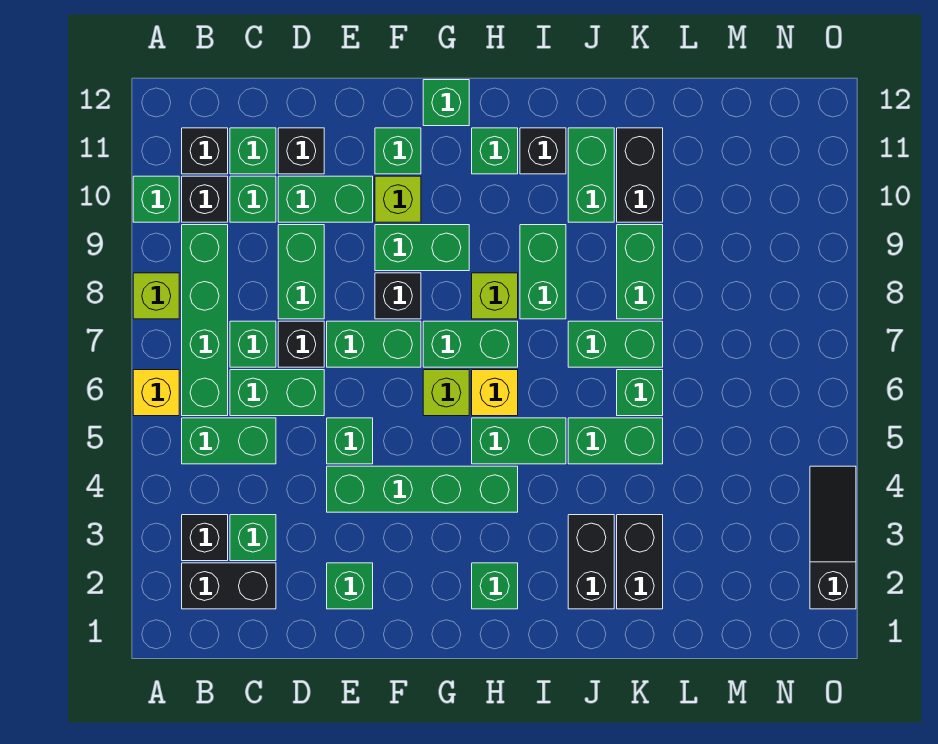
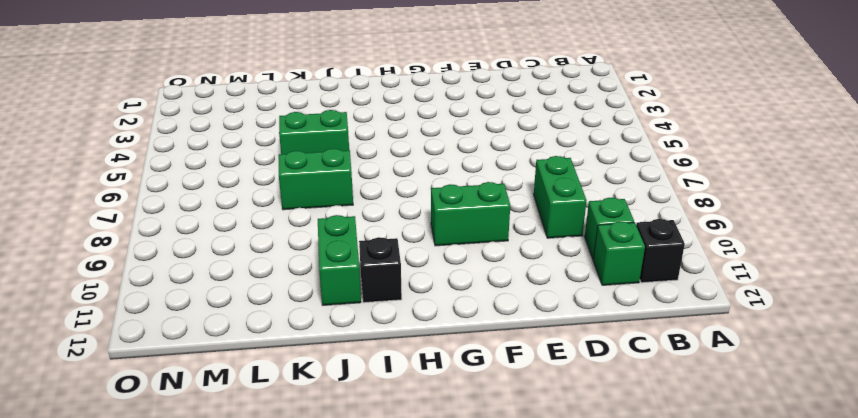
none -> yellow brick A6 level 1
none -> lime brick A8 level 1
none -> green brick A10 level 1
none -> black brick B2:C2 level 1

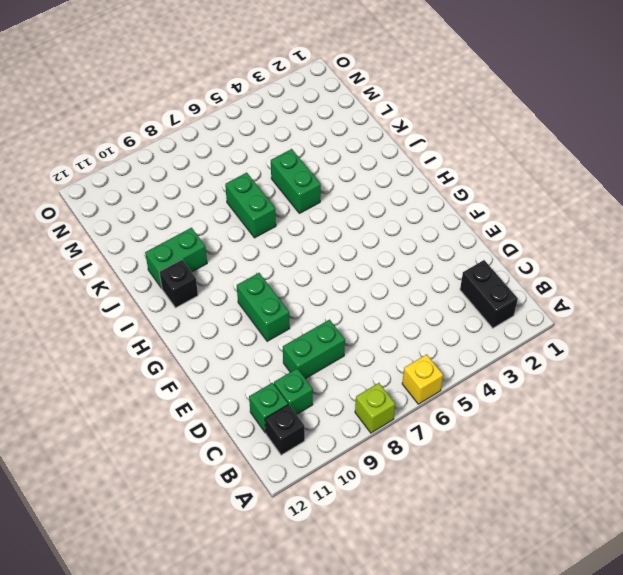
none -> green brick A10 level 1
none -> black brick B3 level 1
none -> green brick B5:C5 level 1
none -> green brick B6:B9 level 1

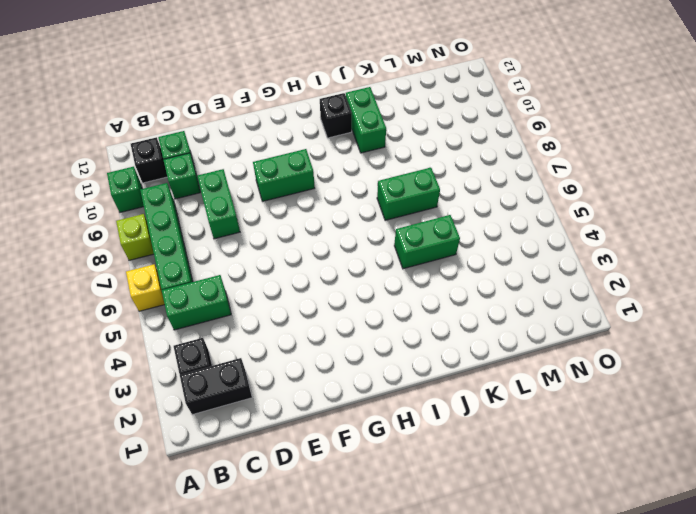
none -> black brick B10 level 1
none -> green brick C3 level 1
none -> green brick C6:D6 level 1
none -> green brick C7 level 1

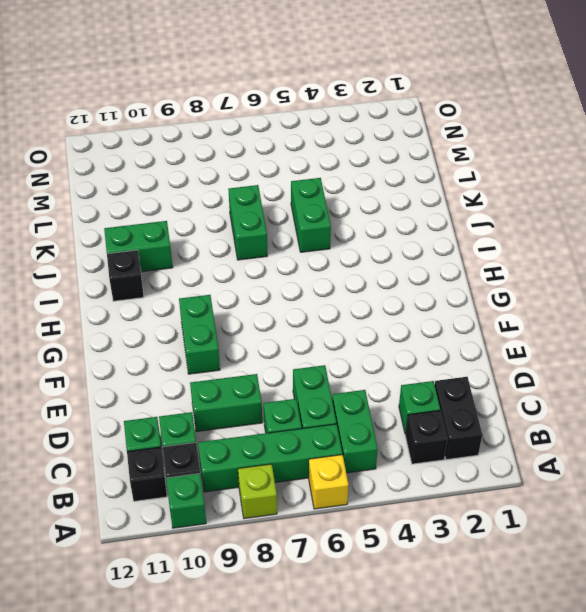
none -> black brick D7 level 1
none -> green brick D10:E10 level 1
none -> black brick D11 level 1
none -> green brick E2 level 1

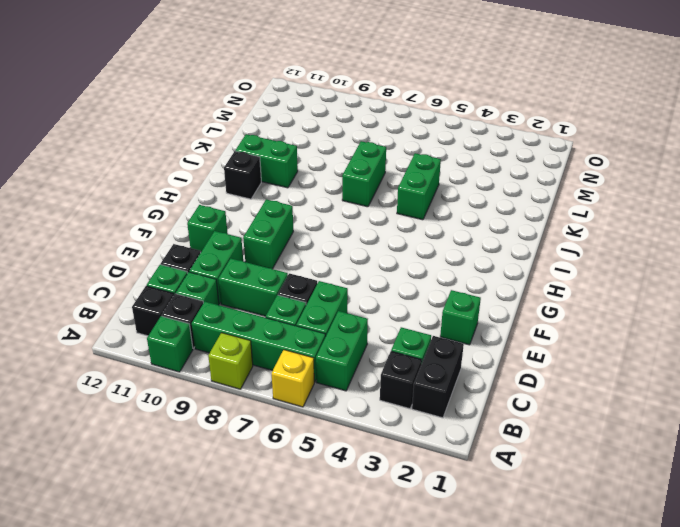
none -> green brick E4:H4 level 1
none -> green brick E5 level 1
none -> green brick E7:F7 level 1
none -> black brick F8 level 1

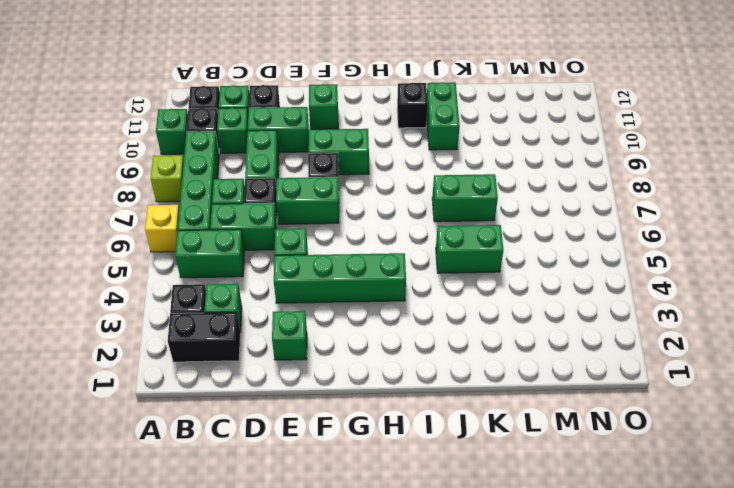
none -> lime brick F10 level 1
none -> lime brick G6 level 1
none -> green brick G7:H7 level 1
none -> green brick G12 level 1

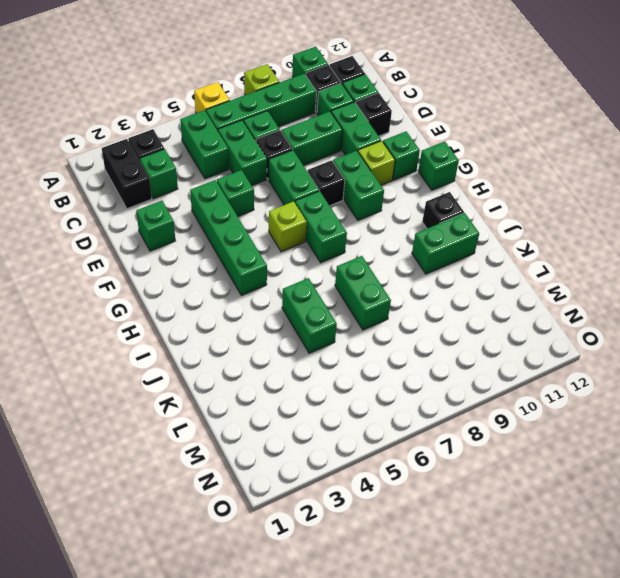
none -> green brick H2 level 1
none -> green brick H5:I5 level 1
none -> yellow brick H6 level 1
none -> lime brick H8 level 1

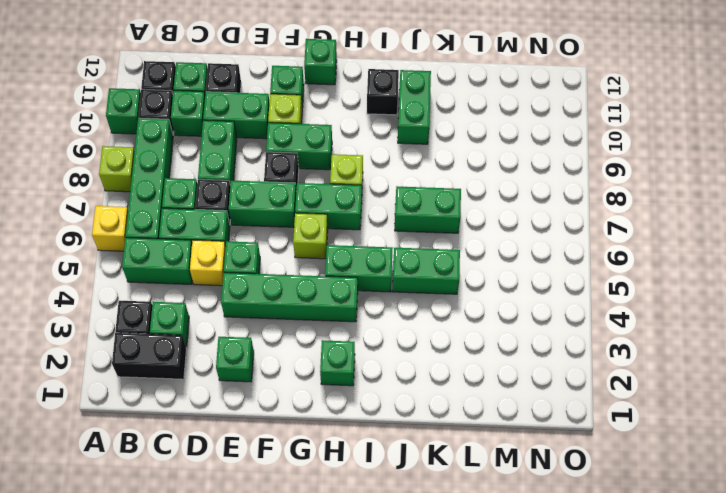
yellow brick D5 level 1 -> yellow brick H6 level 1
none -> green brick H11 level 1
none -> green brick I8:I9 level 1
none -> black brick J2:J3 level 1
none -> black brick K2:K3 level 1

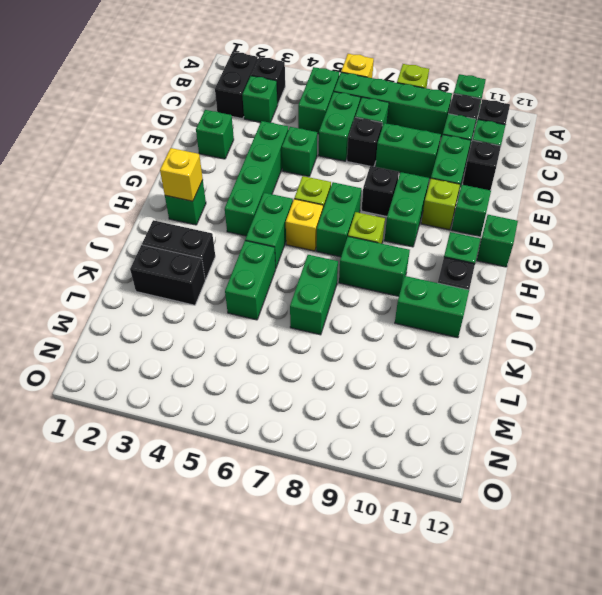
yellow brick H2 level 2 -> none
none -> green brick E7:F7 level 1
none -> green brick K6 level 1
none -> green brick K8:K9 level 1
none -> black brick K10:K11 level 1

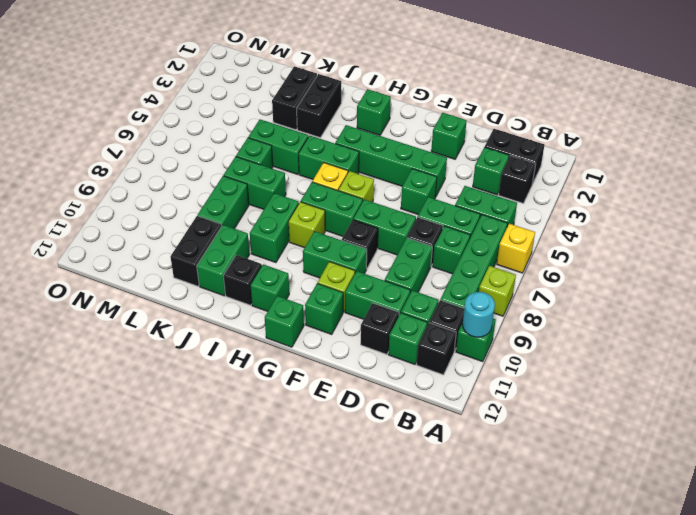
cyan round brick A10 level 2 -> none
none -> black slope O2:O4 level 1 top 2

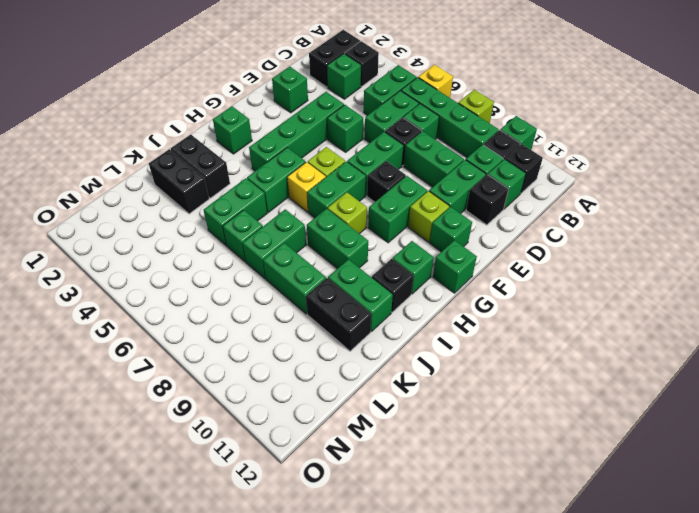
none -> black slope O2:O4 level 1 top 2

